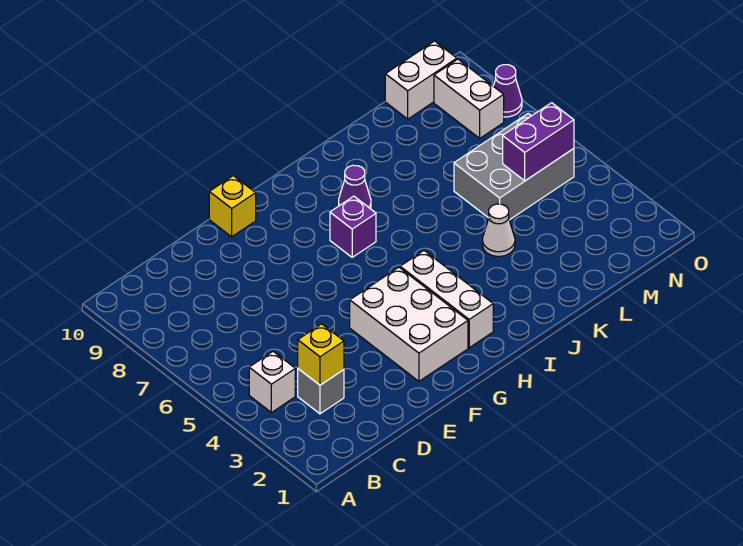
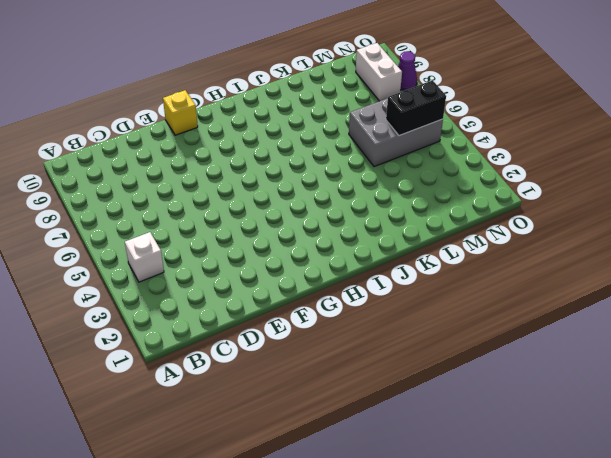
black brick M5:N5 level 2 -> purple brick M5:N5 level 2
none -> grey brick C3 level 1
none -> white brick F2:G4 level 1
none -> white brick H2:H4 level 1

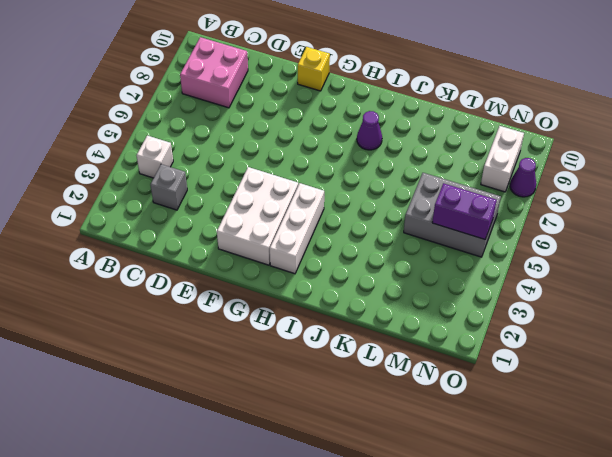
pink brick B8:C9 level 1 -> none
none -> purple brick H7 level 1
none -> white cone K4 level 1
none -> white brick M10:N10 level 1

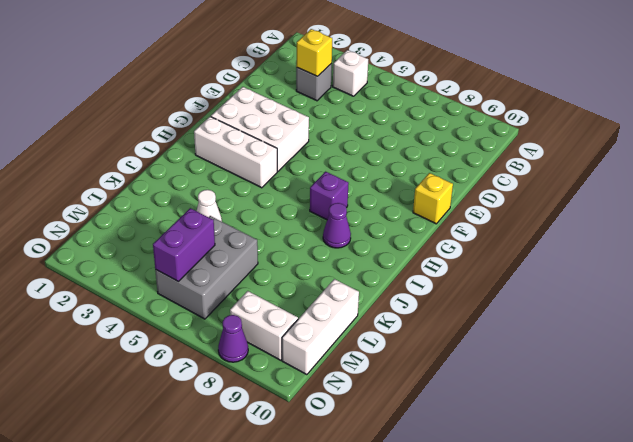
white brick L10:N10 level 1 -> white brick M10:N10 level 1

